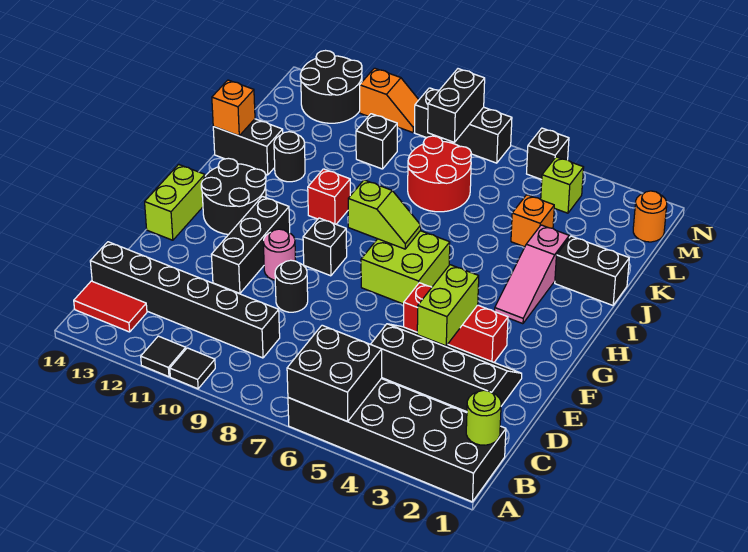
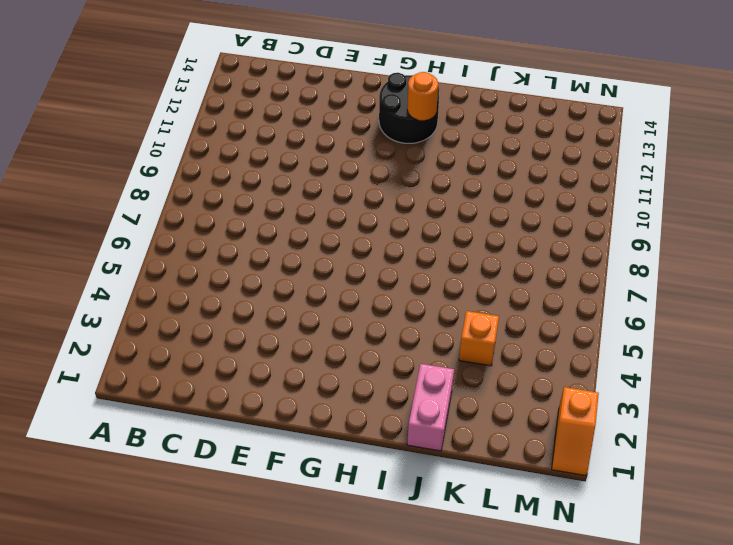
orange round brick H12 level 2 -> orange round brick M1 level 1
pink brick J1:J2 level 1 -> black brick J1:J2 level 1
orange slope N1:N2 level 1 top 2 -> orange slope N10:N11 level 1 top 11
none -> black brick A1:B6 level 1
none -> black tile A10 level 1
none -> black tile A11 level 1
none -> red tile B13:B14 level 1

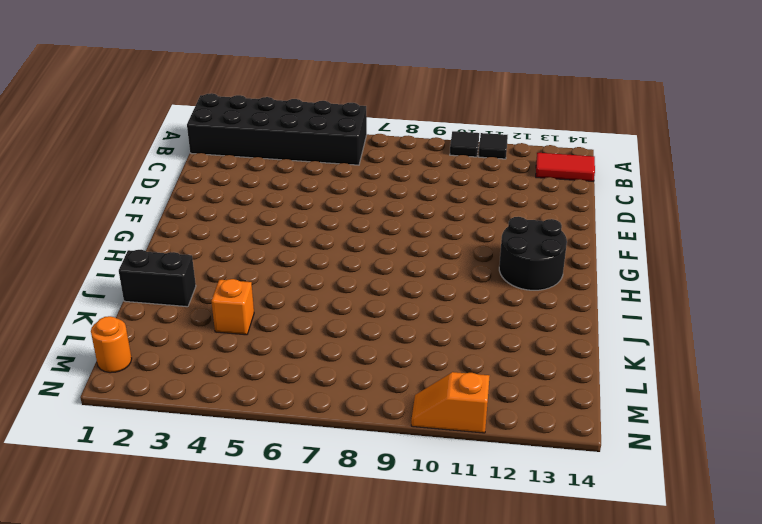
none -> black brick C9:C14 level 1
none -> black slope D2:E5 level 1 top D
none -> black round brick E9 level 1
none -> black brick E11:G11 level 1

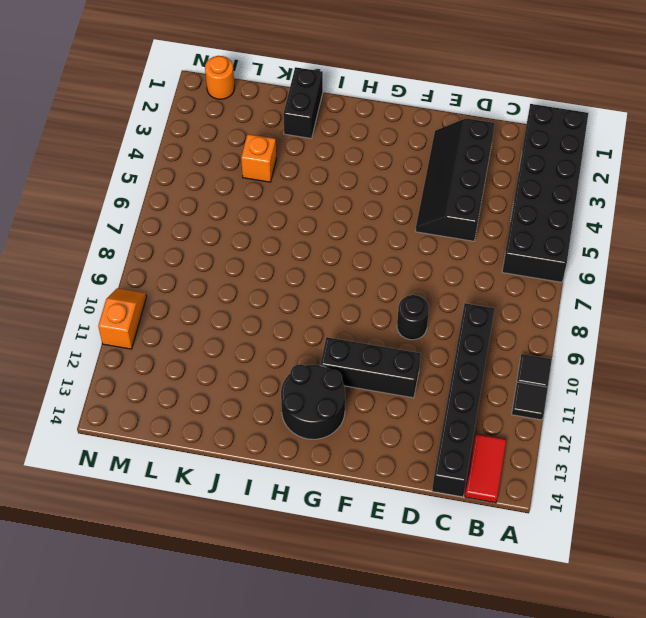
none -> red brick F3:F5 level 1
none -> pink round brick F10 level 1
none -> lime brick F14:G14 level 1
none -> lime brick G6:H7 level 1

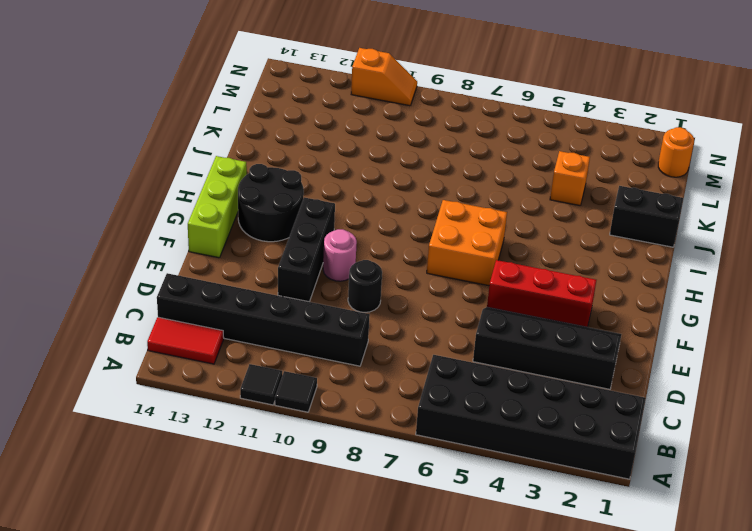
lime brick F14:H14 level 1 -> lime brick F14:G14 level 1
orange brick G6:H7 level 1 -> lime brick G6:H7 level 1
none -> black brick G9 level 1
none -> pink slope H3:J3 level 1 top J
none -> red brick I10 level 1
none -> black round brick J12 level 1

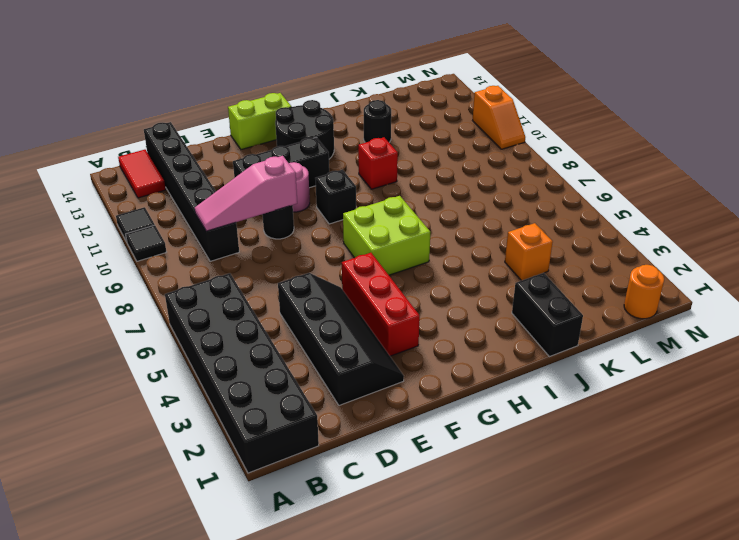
pink slope C9:E9 level 2 top E -> pink slope H3:J3 level 1 top J
none -> black brick J13:J14 level 1
none -> red round brick K7:L8 level 1
none -> black brick L10 level 1
none -> lime brick M4 level 1

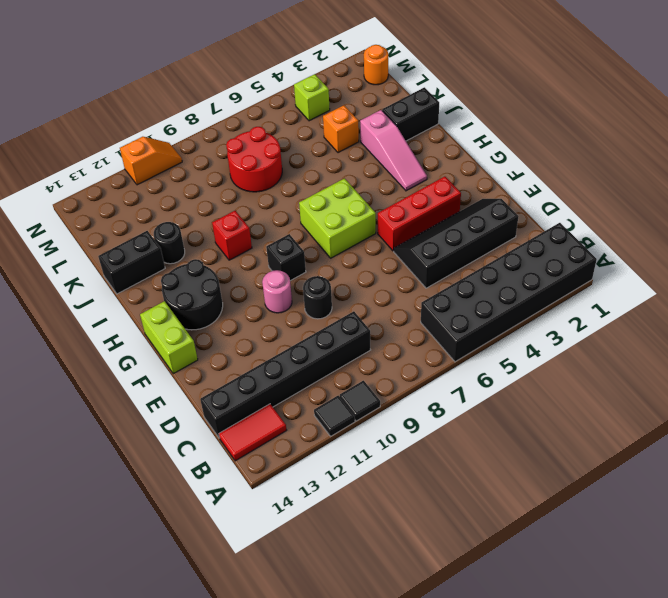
none -> black brick E11:G11 level 1
none -> black brick L10 level 1
none -> black round brick M12:N13 level 1
none -> black brick N5 level 1

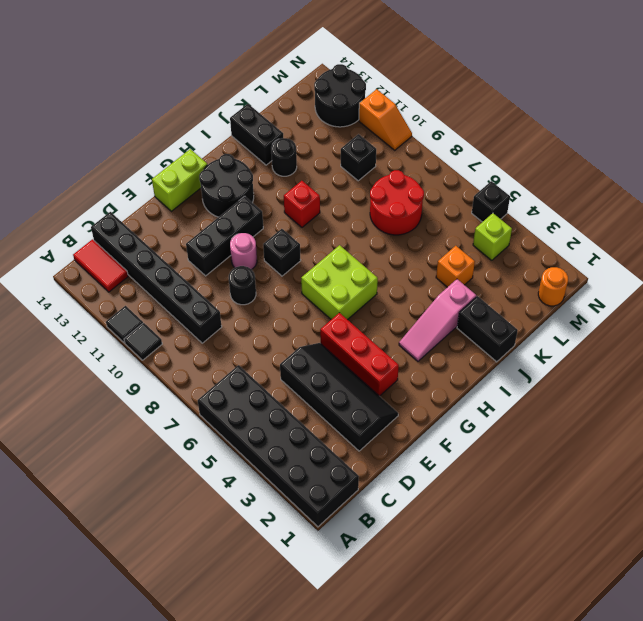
none -> black brick N7:N9 level 1
none -> black brick A5:B6 level 2
none -> lime round brick B1 level 2
none -> lime brick E4:F4 level 2

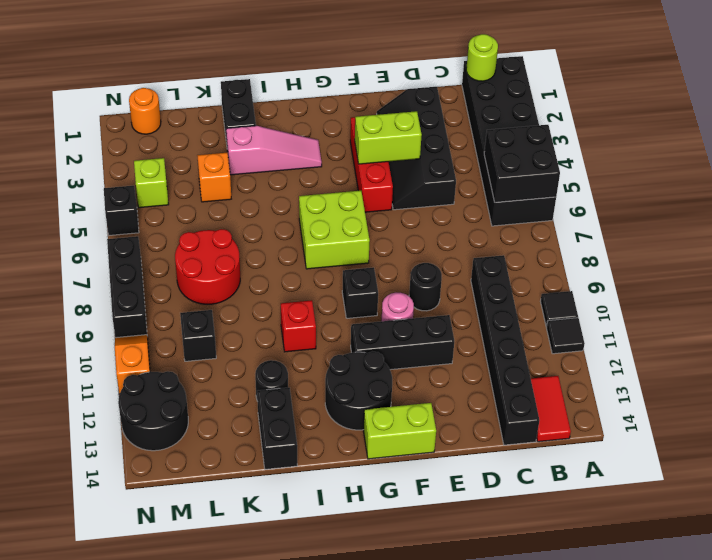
none -> lime slope H7:H8 level 2 top 8
none -> orange brick J14 level 2
none -> black brick M8:N8 level 2

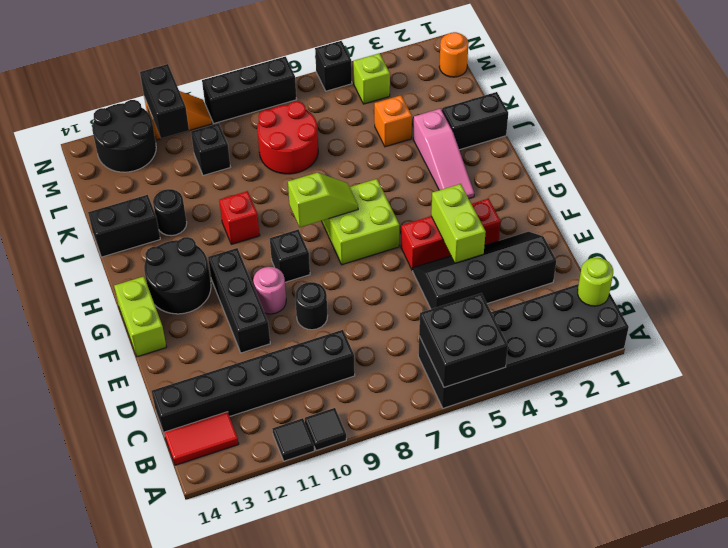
black brick M11:N11 level 2 -> black brick M8:N8 level 2
none -> orange brick J14 level 2

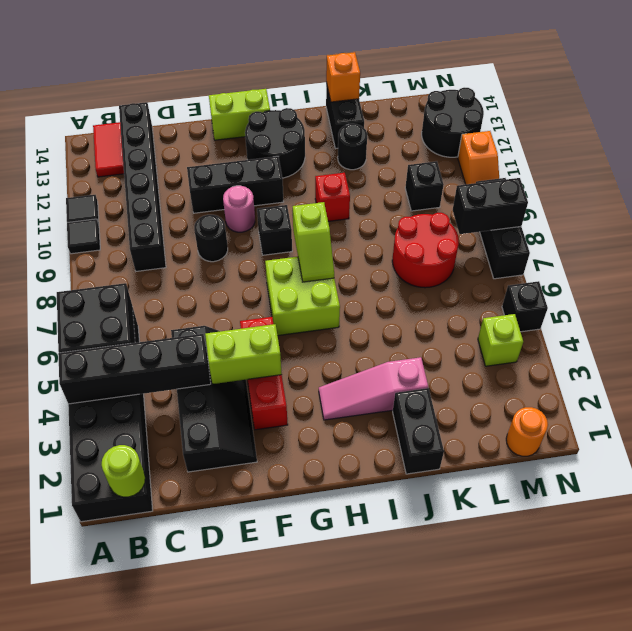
black brick A4:D4 level 2 -> none
none -> orange brick K4 level 1

